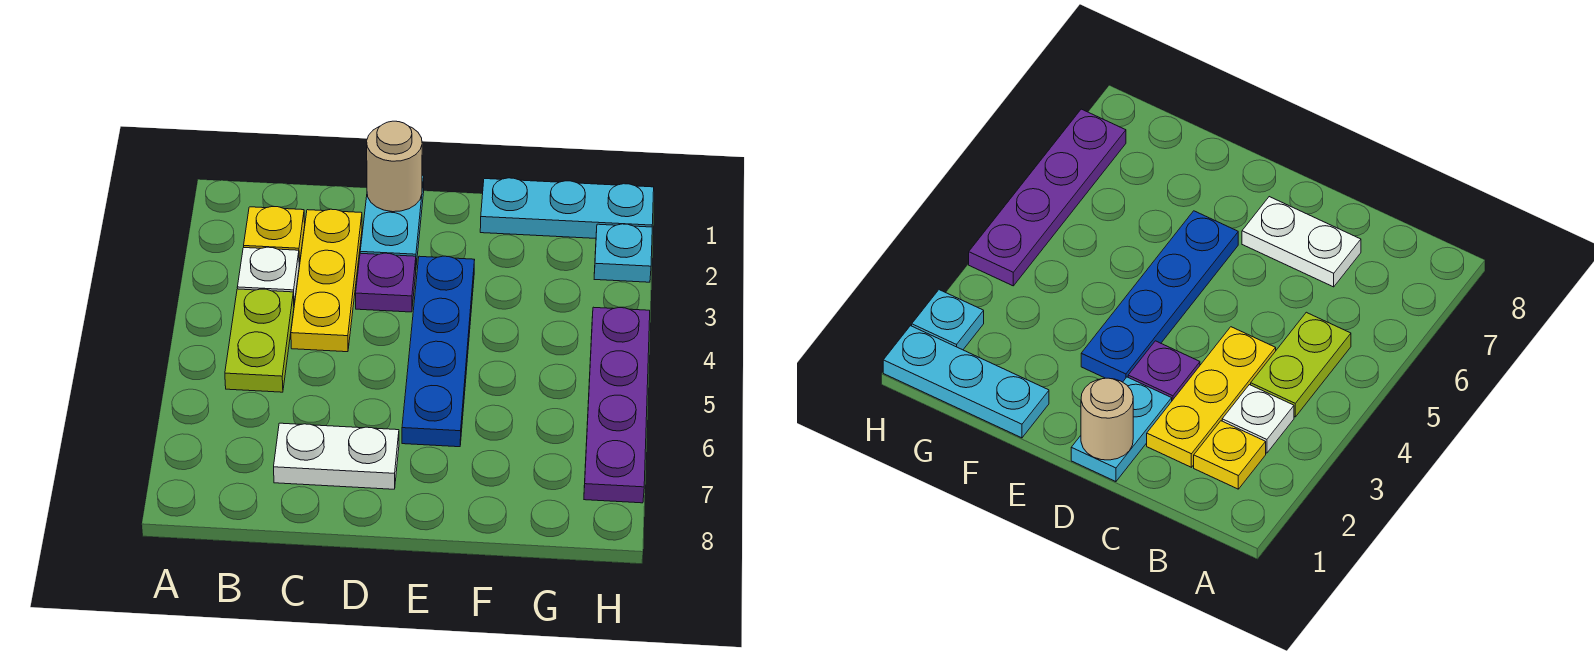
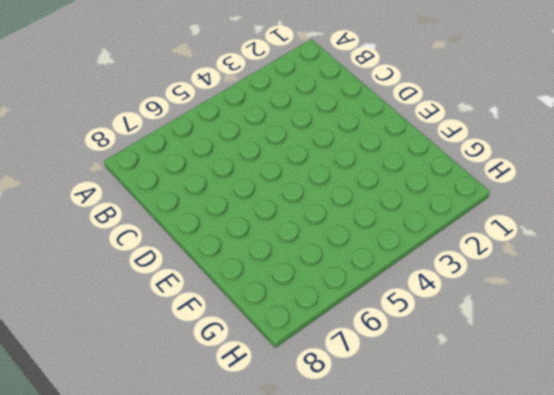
none -> yellow plate B2 level 1
none -> white plate B3 level 1
none -> lime plate B4:B5 level 1

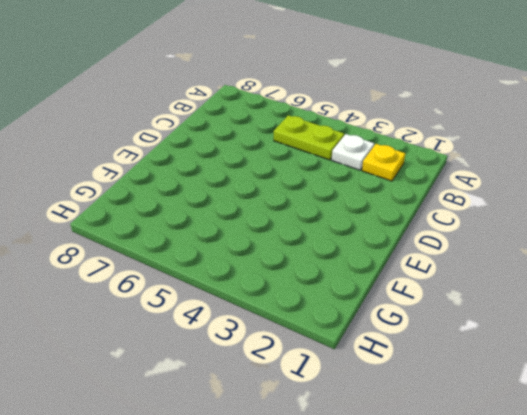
none -> yellow plate C2:C4 level 1
none -> white plate C7:D7 level 1
none -> cyan plate D1:D2 level 1

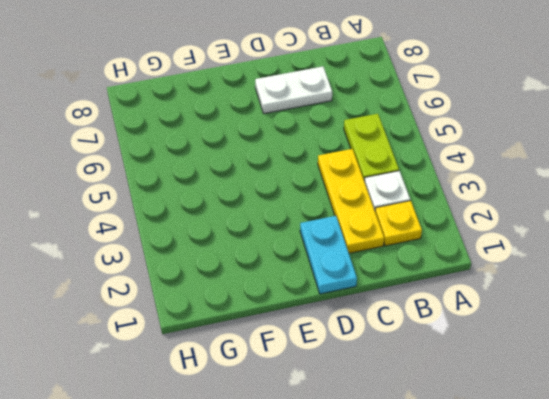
none -> purple plate D3 level 1
none -> blue plate E3:E6 level 1
none -> cyan plate F1:H1 level 1

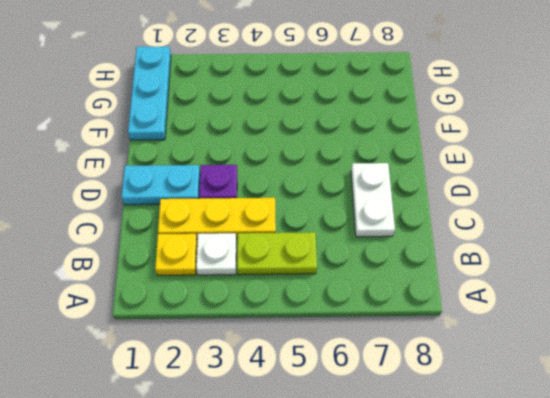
none -> blue plate E3:E6 level 1
none -> cyan plate H2 level 1
none -> purple plate H4:H7 level 1

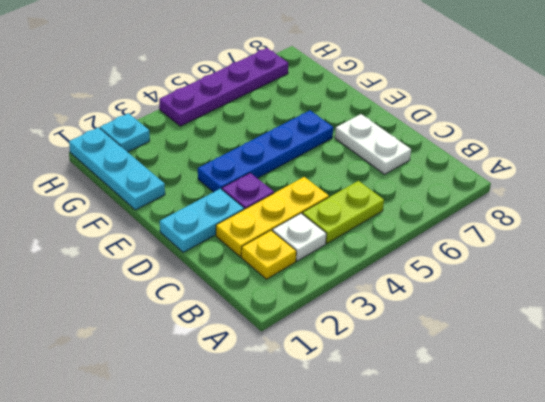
none -> tan round brick D1 level 2

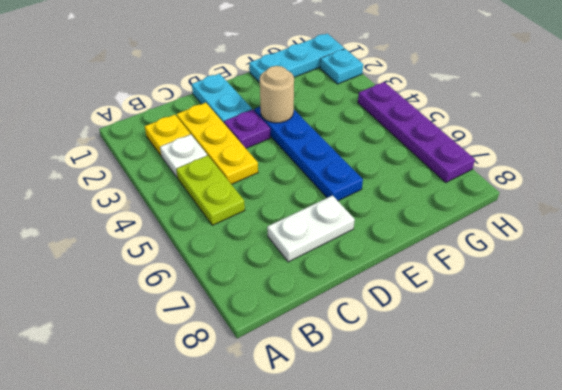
tan round brick E3 level 2 -> tan round brick D1 level 2

